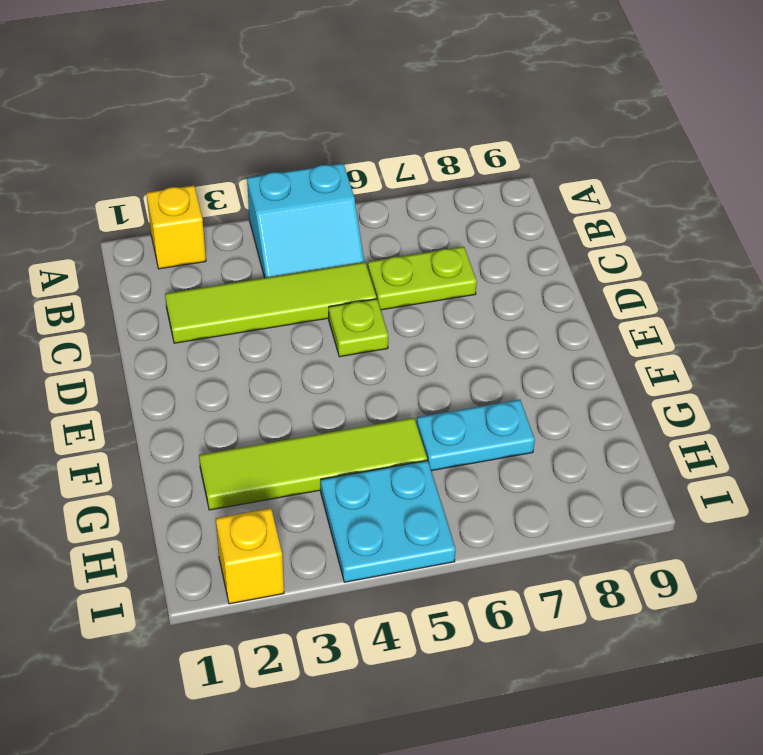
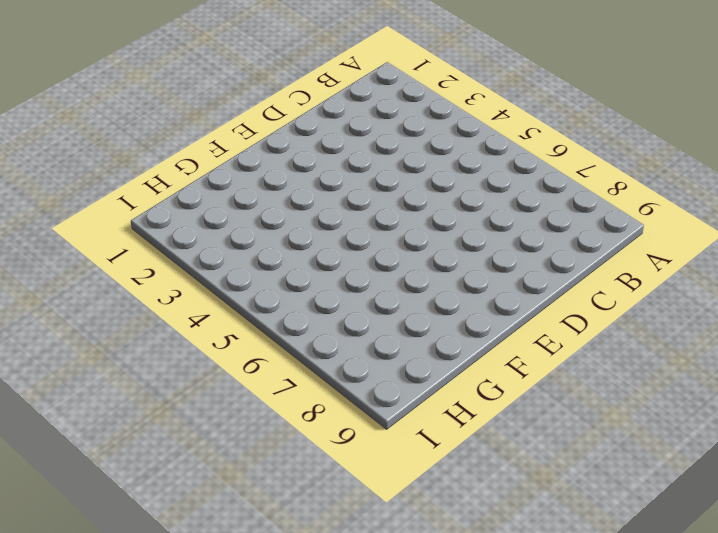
none -> yellow brick A2 level 1
none -> cyan slope A4:B5 level 1 top A

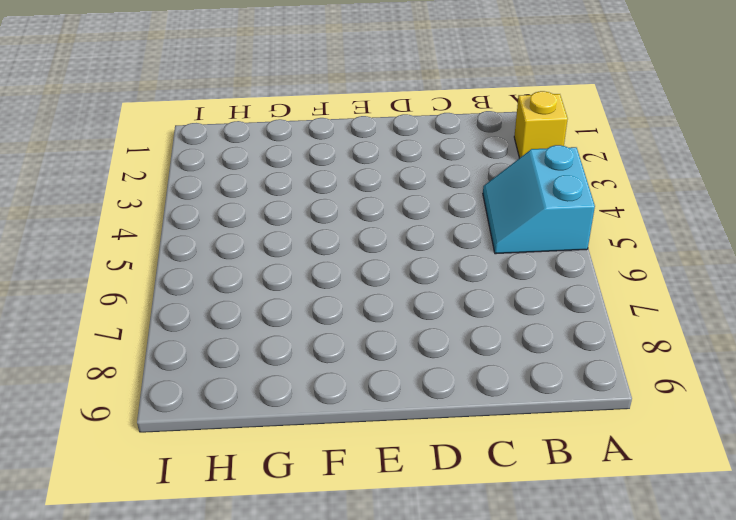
none -> lime tile C2:C5 level 1
none -> lime plate C6:C7 level 1

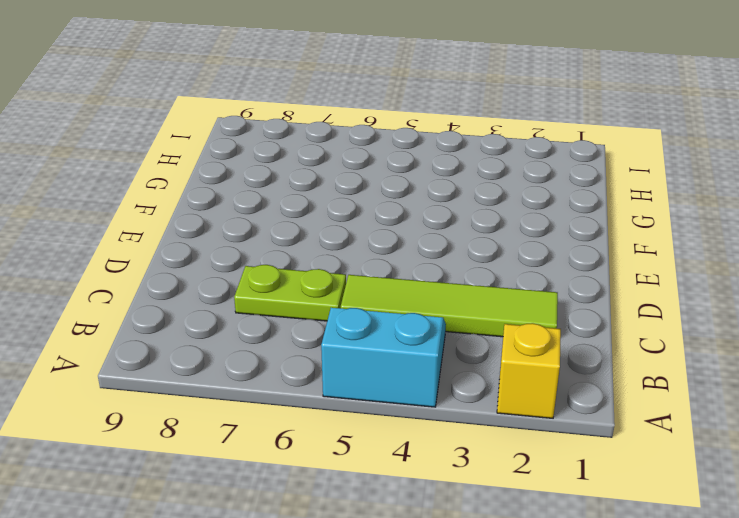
none -> lime plate D5 level 1
none -> lime tile G2:G5 level 1

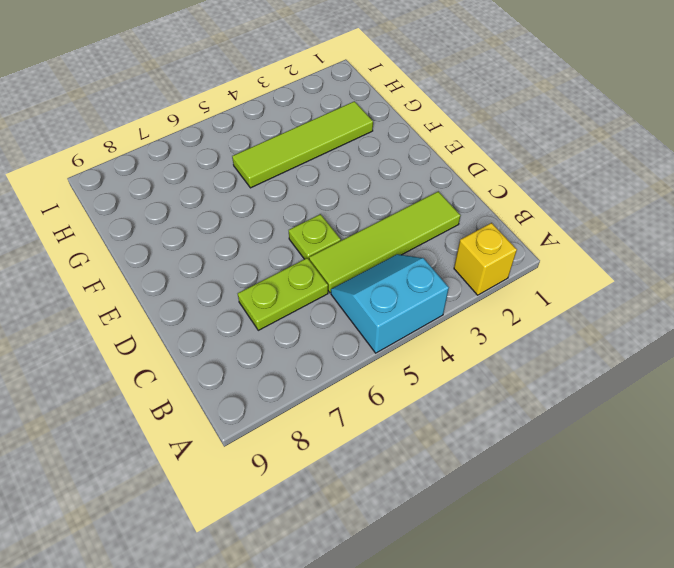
none -> cyan plate G6:G7 level 1
none -> cyan plate H4:I5 level 1

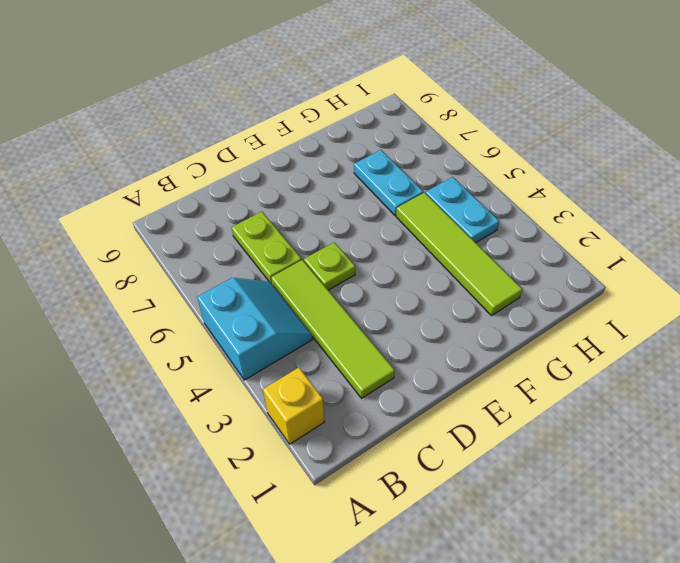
cyan plate H4:H5 level 1 -> cyan plate H4:I5 level 1
none -> yellow brick I2 level 1

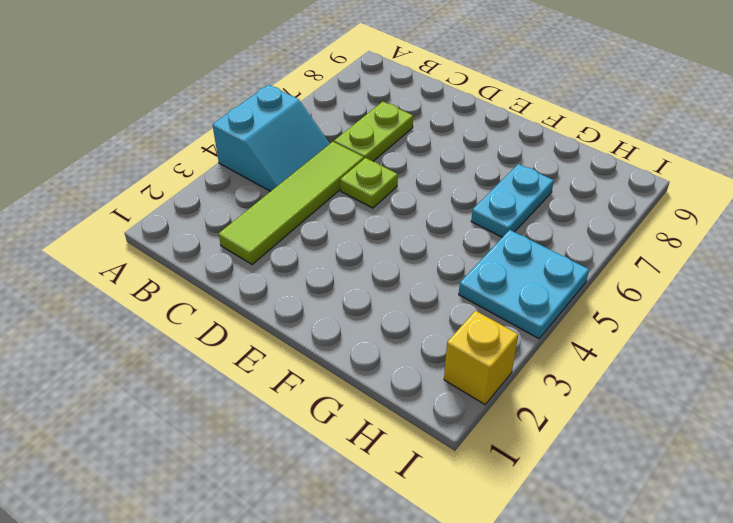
none -> yellow brick A2 level 1
none -> lime tile G2:G5 level 1

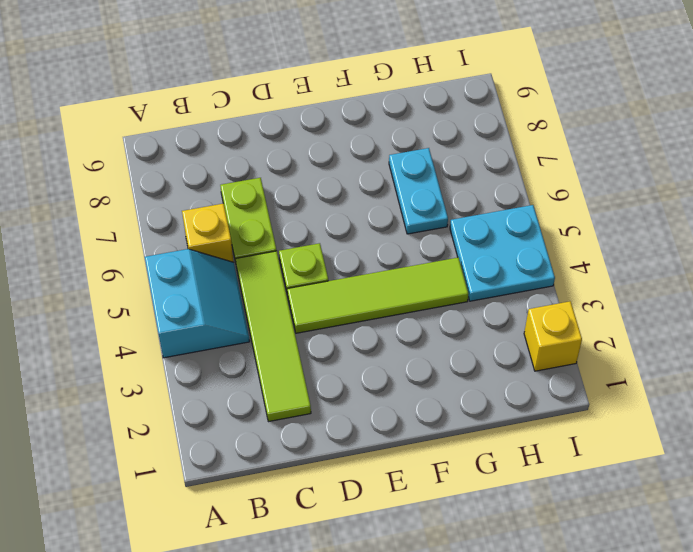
yellow brick B6 level 1 -> yellow brick A2 level 1
lime tile D4:G4 level 1 -> lime tile G2:G5 level 1

